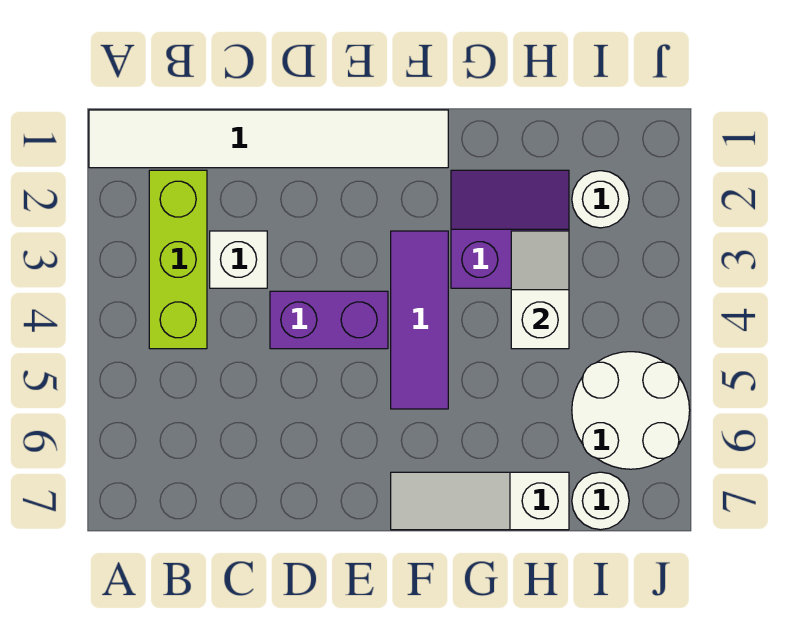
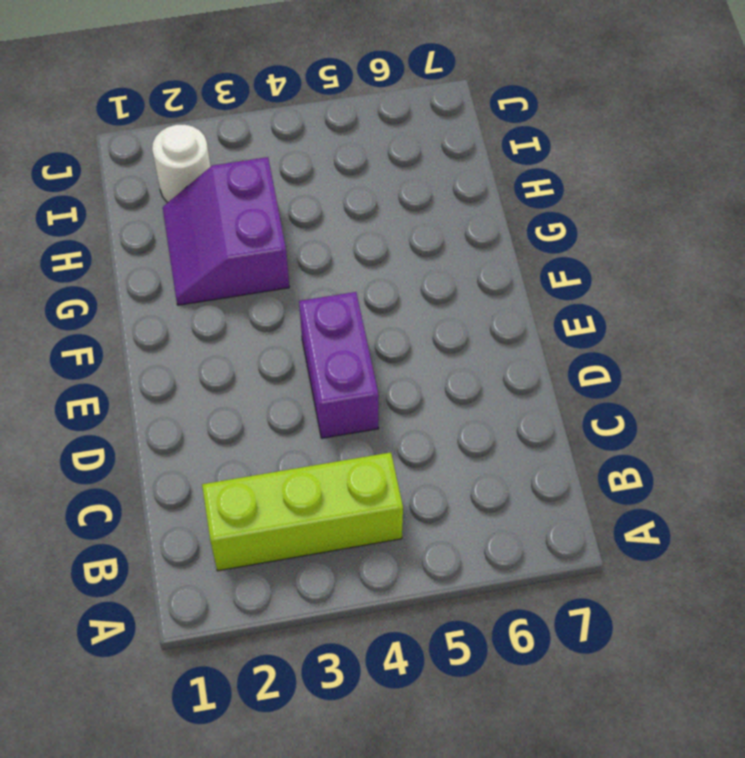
none -> white tile A1:F1 level 1
none -> white brick C3 level 1

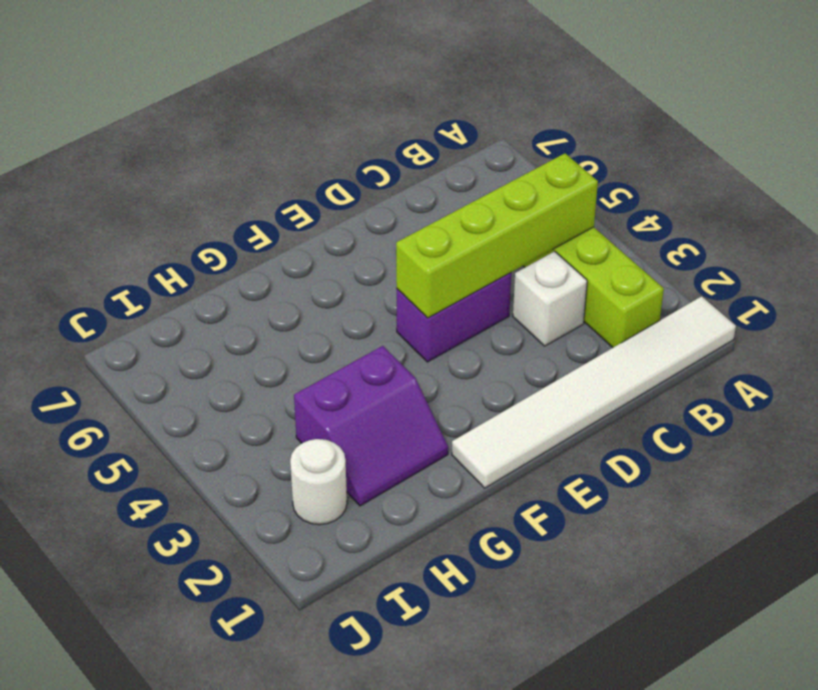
lime brick B4:E4 level 2 -> none
none -> purple tile F3:F5 level 1
none -> white slope F7:H7 level 1 top H

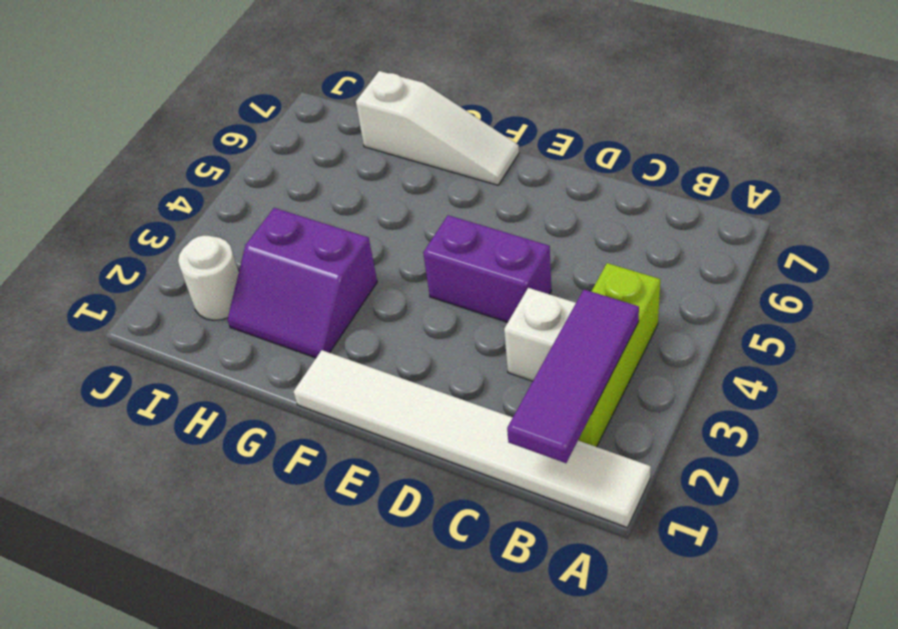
purple tile B1:B3 level 2 -> purple tile F3:F5 level 1
none -> white round brick I5:J6 level 1
none -> white round brick I7 level 1

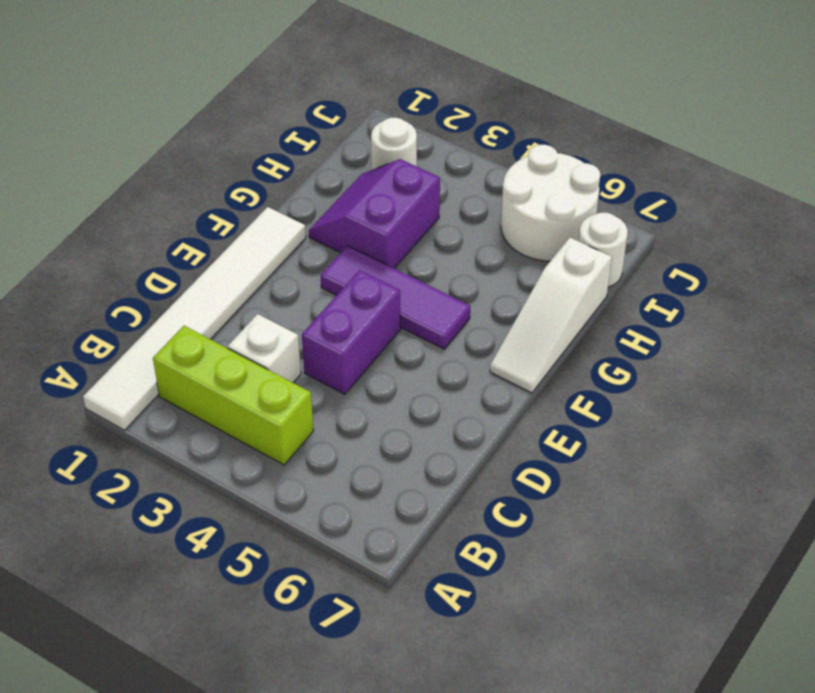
none -> white slope H3:H4 level 2 top 4

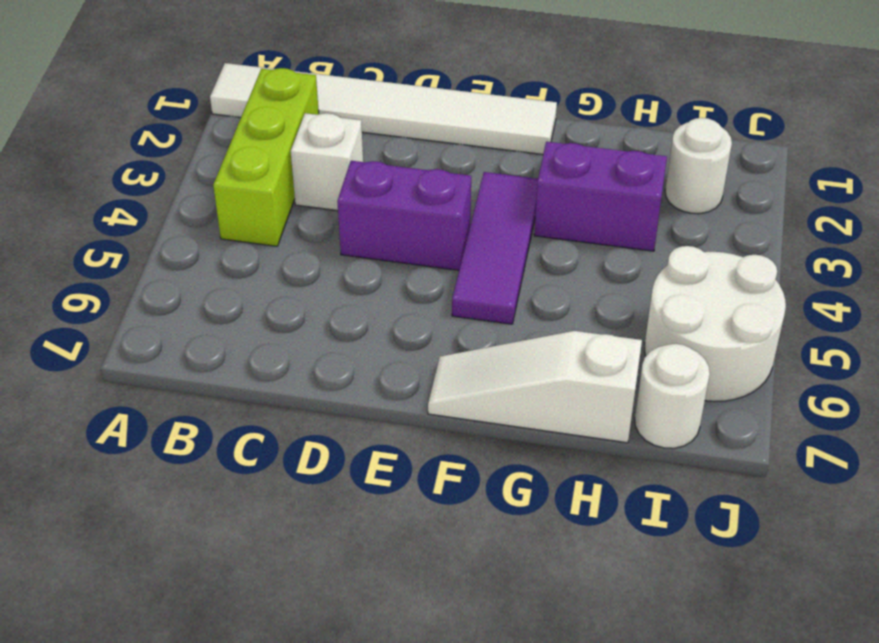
none -> white slope H3:H4 level 2 top 4

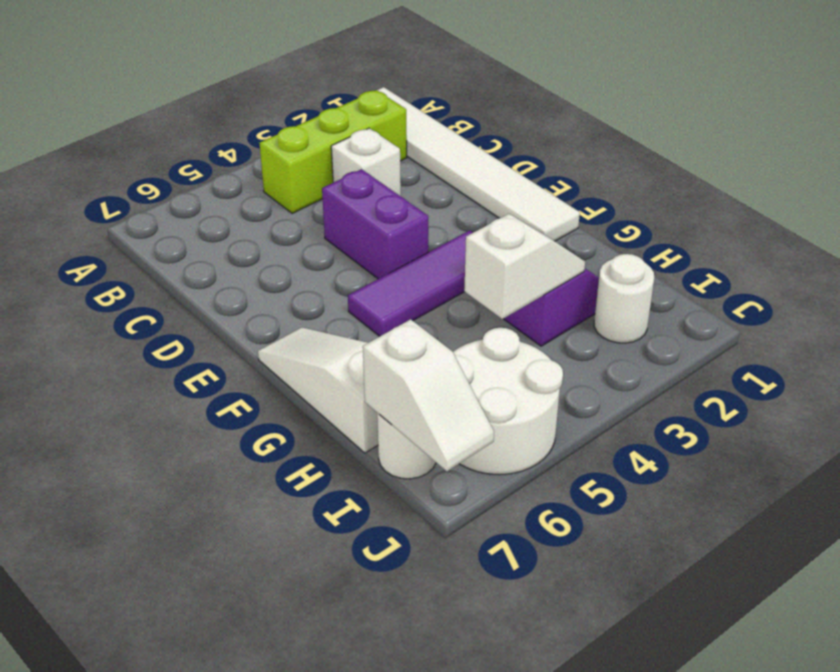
white slope I7:J7 level 2 top I -> none

